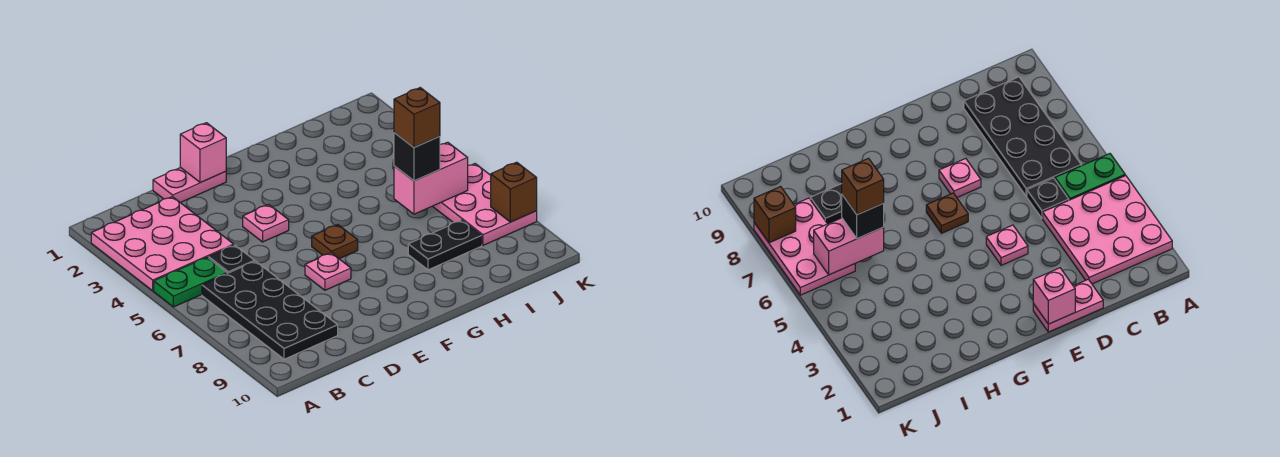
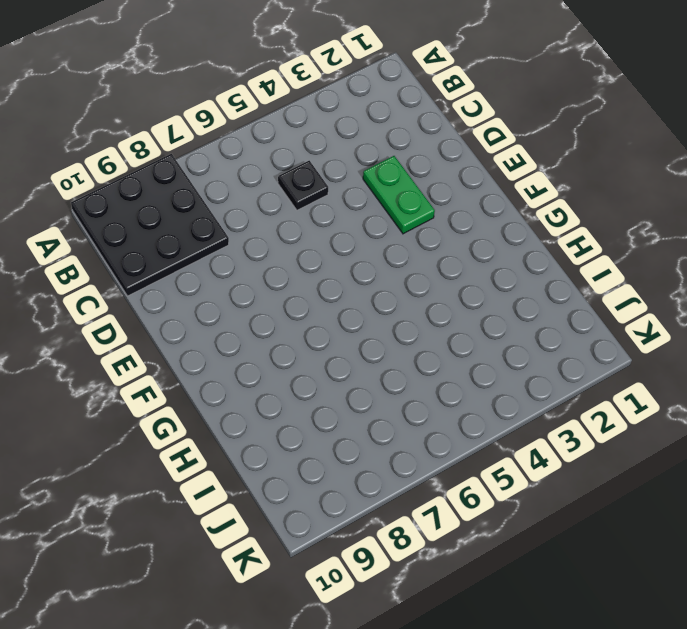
black plate A8:C10 level 1 -> black plate B6:C9 level 1
green plate D3:E3 level 1 -> green plate A5:B5 level 1
none -> pink plate A2:C4 level 1
none -> pink plate D1:E1 level 1
none -> pink plate E4 level 1

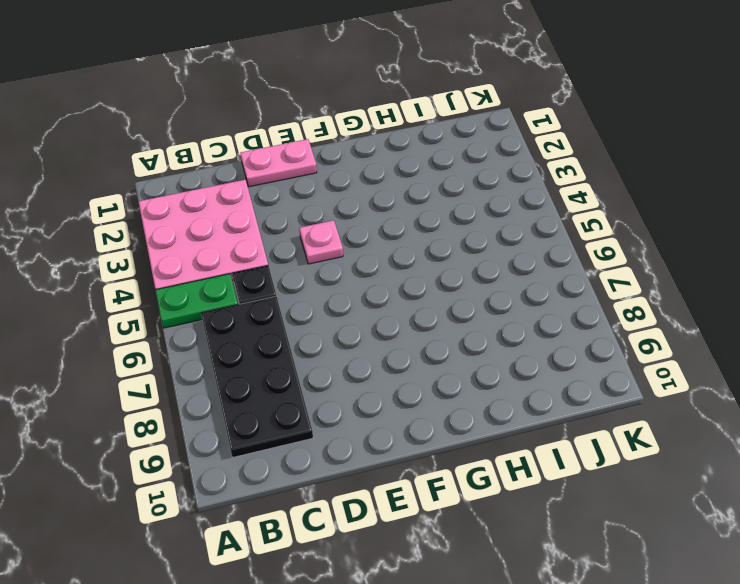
none -> pink plate E7 level 1
none -> brown plate F6 level 1
none -> black plate H8:I8 level 1

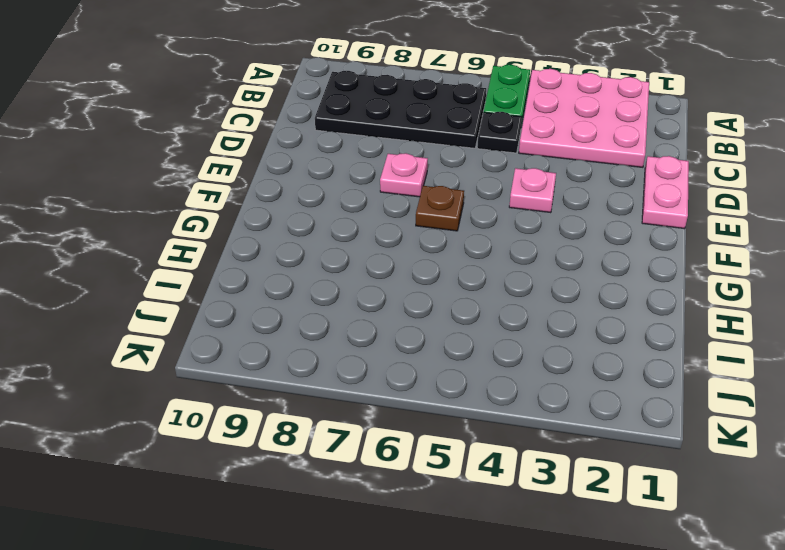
none -> black plate H8:I8 level 1
none -> pink plate J6:K8 level 1
none -> pink brick E1 level 2

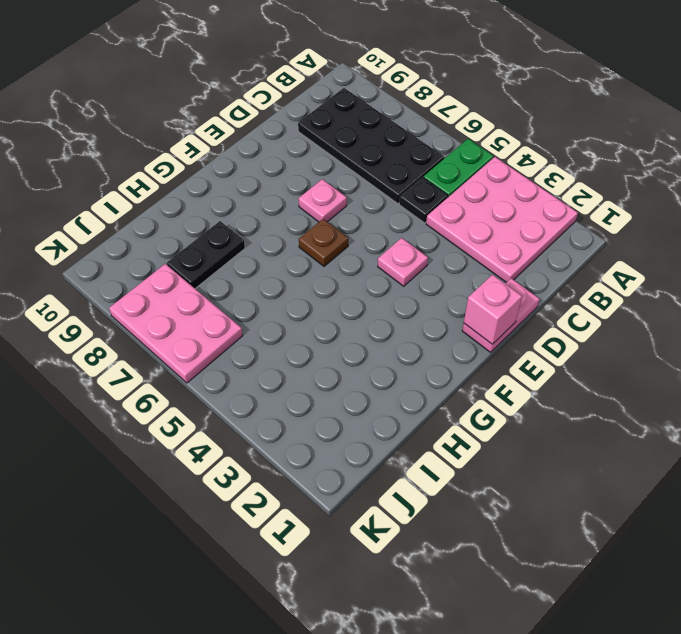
none -> pink brick I6:J6 level 2
none -> brown brick K8 level 2
none -> black brick I6 level 3

